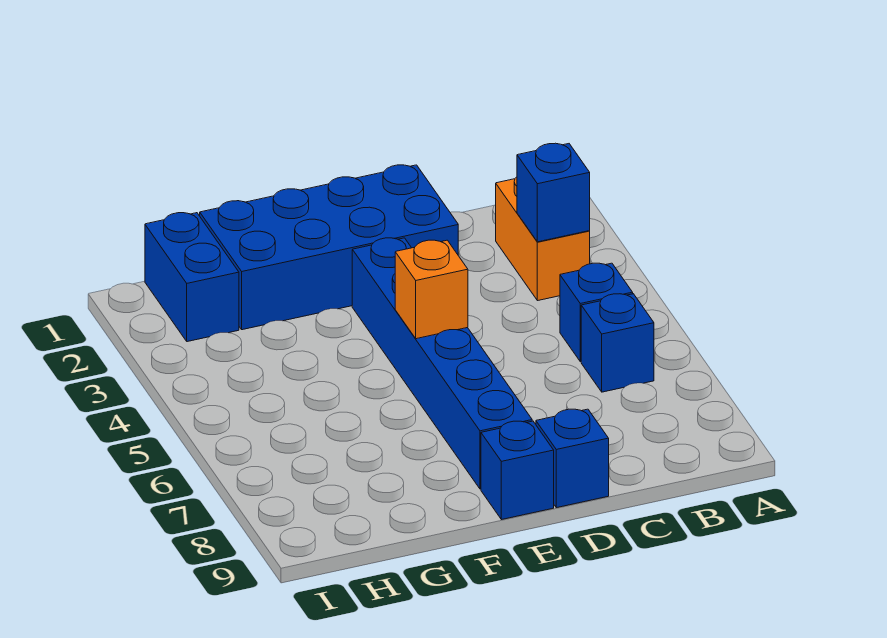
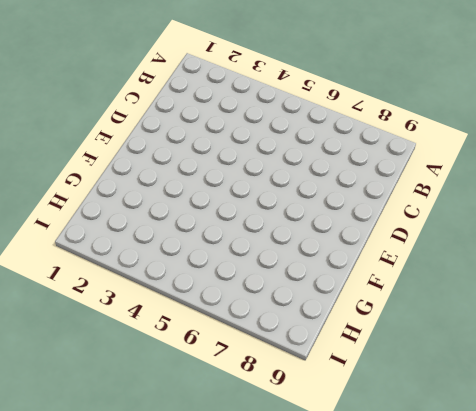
none -> orange brick B2:B3 level 1
none -> blue brick B5 level 1

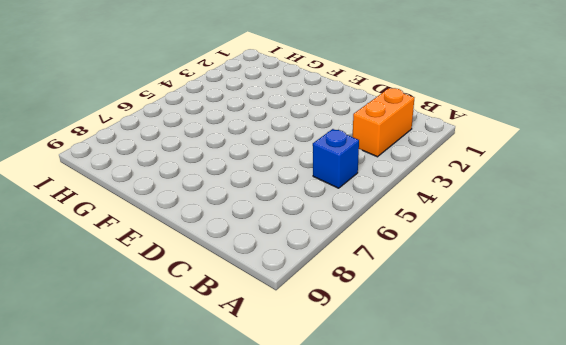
none -> blue brick B6 level 1
none -> blue brick D1:G2 level 1

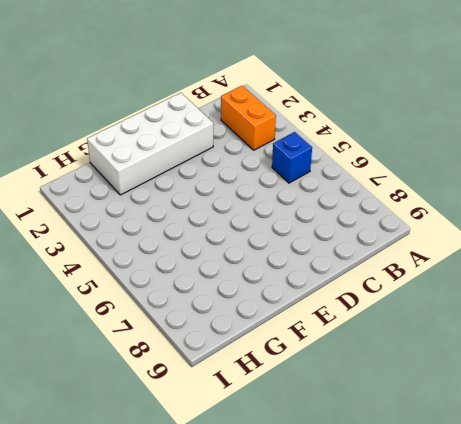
white brick D1:G2 level 1 -> blue brick D1:G2 level 1
none -> blue brick B6 level 1
none -> blue brick D9 level 1

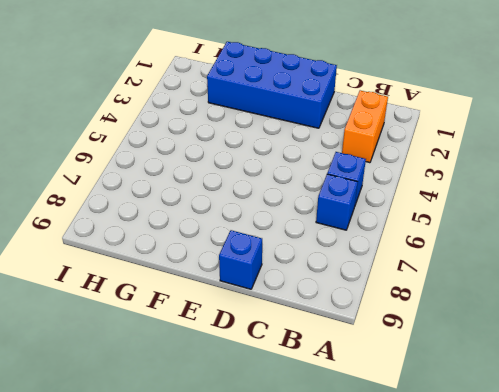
none -> blue brick E3:E8 level 1
none -> blue brick E9 level 1

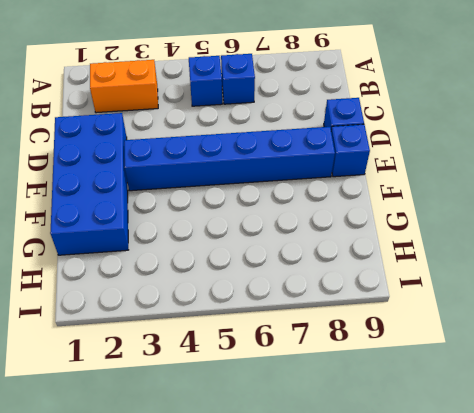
none -> blue brick H1:H2 level 1
none -> blue brick B3 level 2

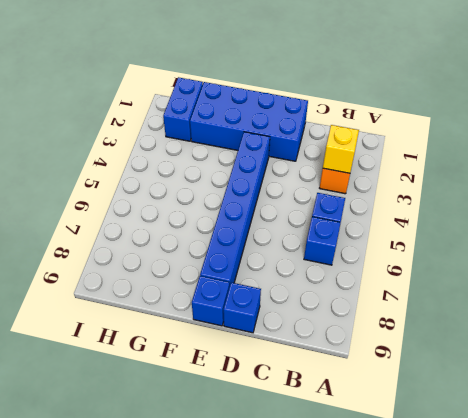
yellow brick B3 level 2 -> blue brick B3 level 2
none -> orange brick E5 level 2

